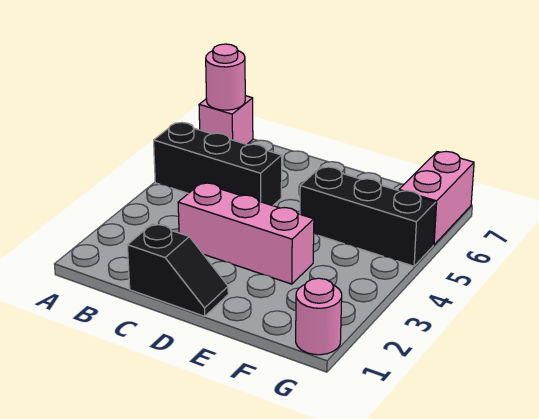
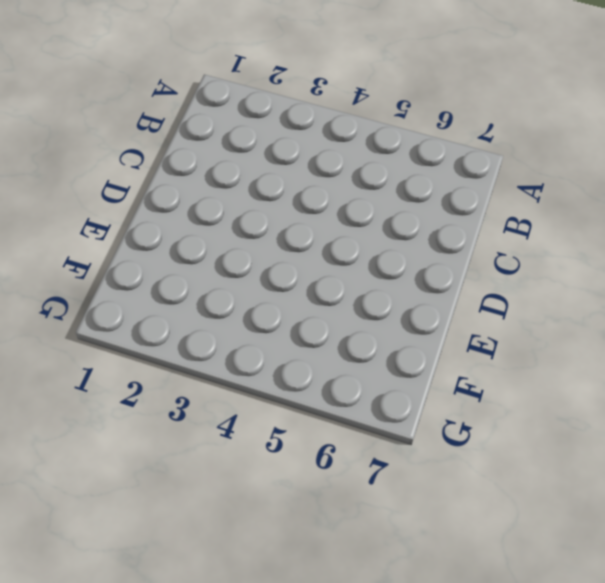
none -> black brick A5:C5 level 1
none -> pink brick A7 level 1

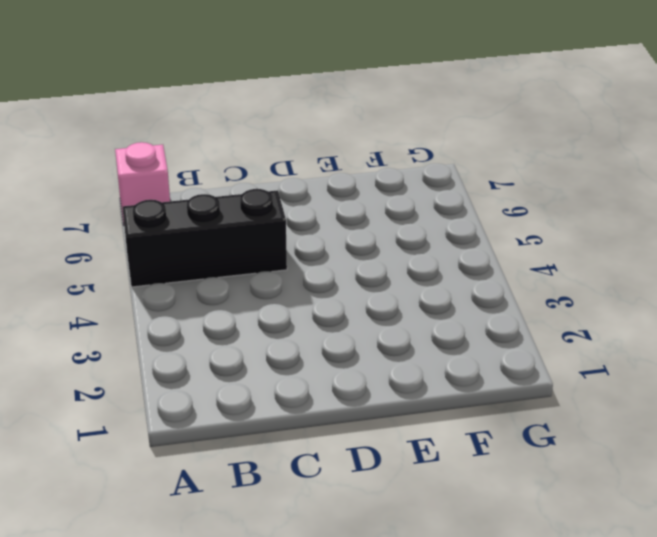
none -> black slope C1:D1 level 1 top C
none -> pink brick C3:E3 level 1

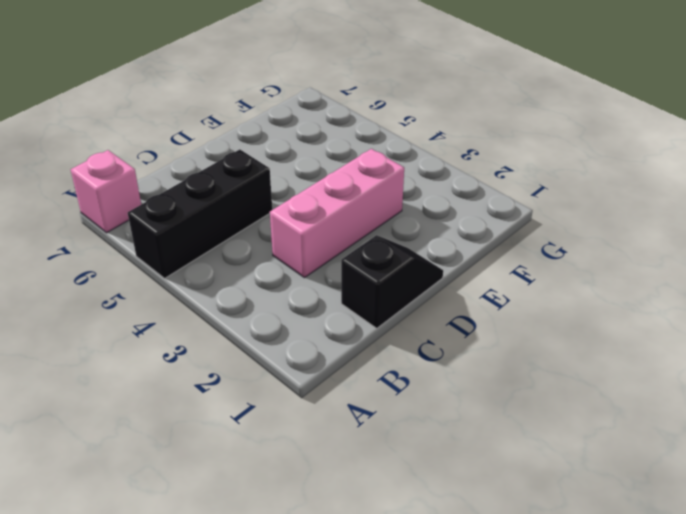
none -> black brick E5:G5 level 1
none -> pink round brick G1 level 1

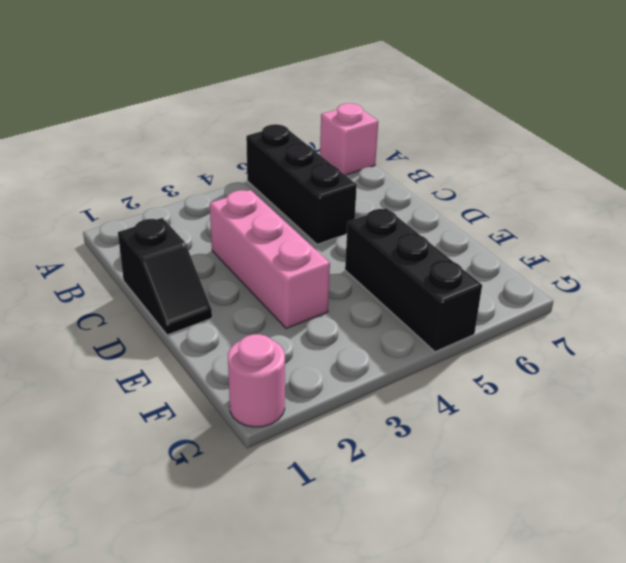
none -> pink brick G6:G7 level 1
none -> pink round brick A7 level 2

